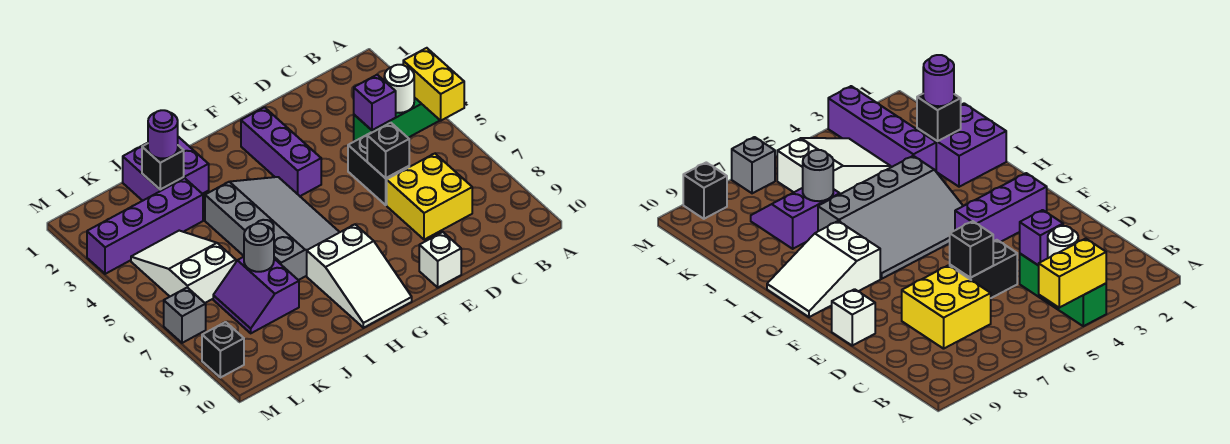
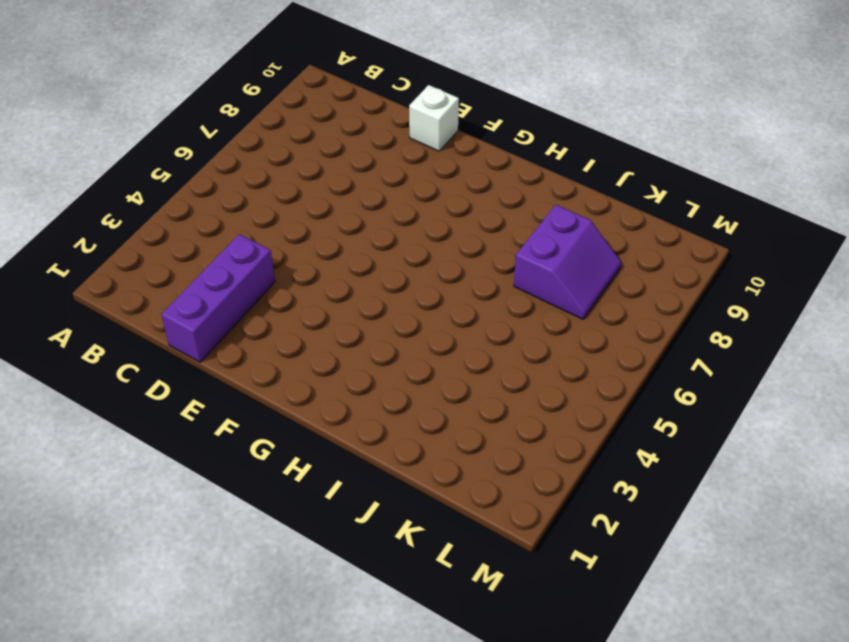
purple brick D1:D3 level 1 -> purple brick F2:F4 level 1
none -> green brick A4:C4 level 1
none -> yellow brick C7:D8 level 1
none -> black brick D5:D6 level 1

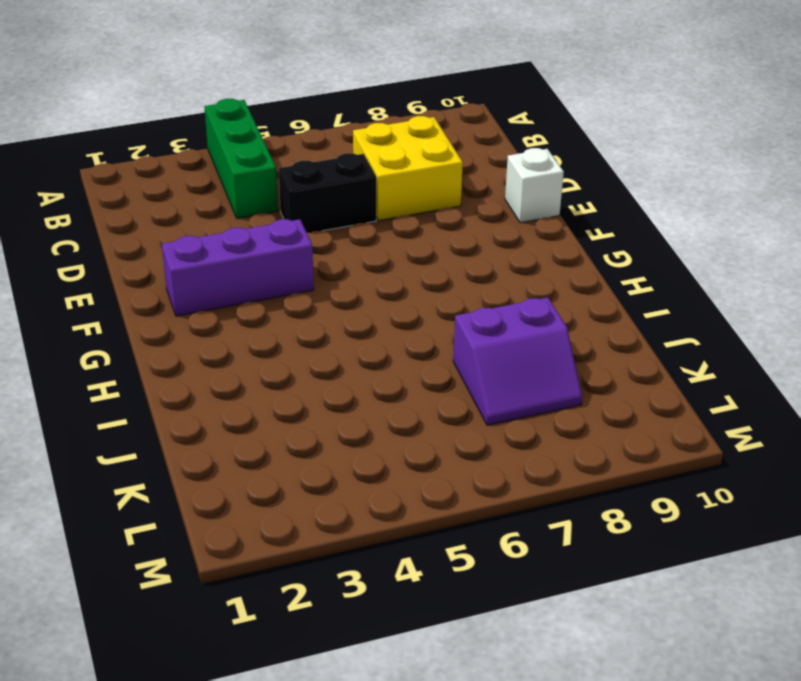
none -> grey slope G4:I7 level 1 top I
none -> white slope G8:H10 level 1 top 8
none -> purple brick I1:J2 level 1

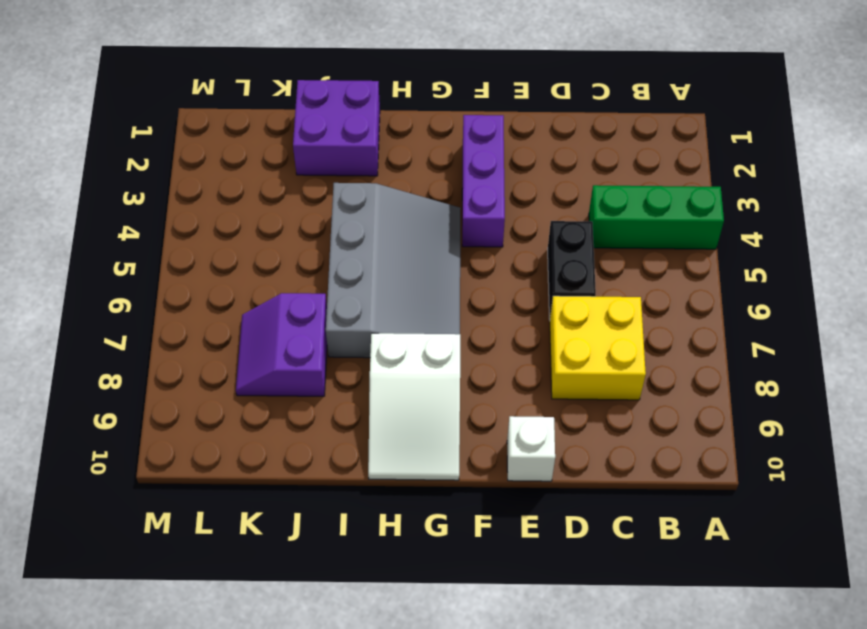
none -> purple brick J3:M3 level 1
none -> white slope K4:L6 level 1 top 6
none -> grey brick M7 level 1

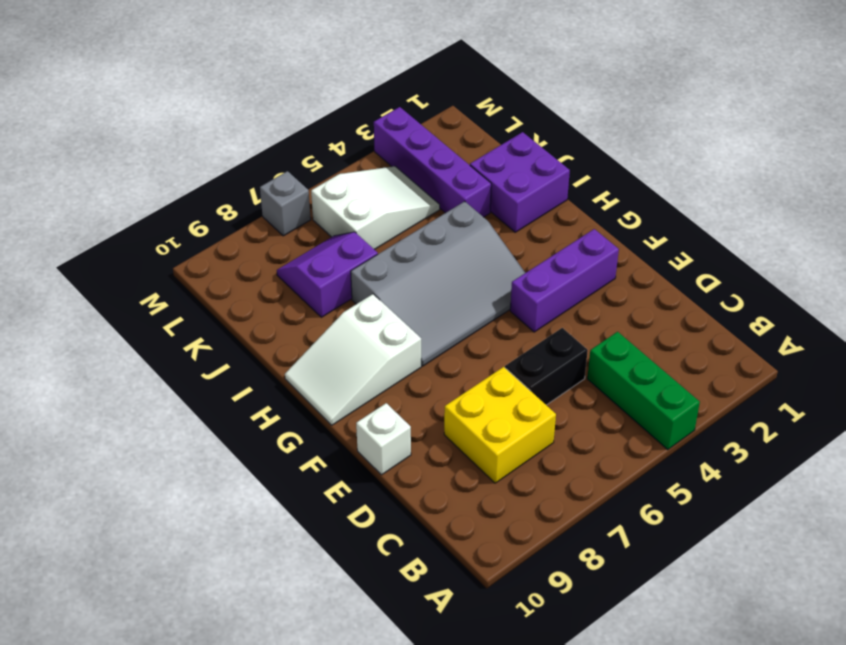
none -> black brick M9 level 1
none -> yellow brick A4:A5 level 2
none -> white round brick B4 level 2

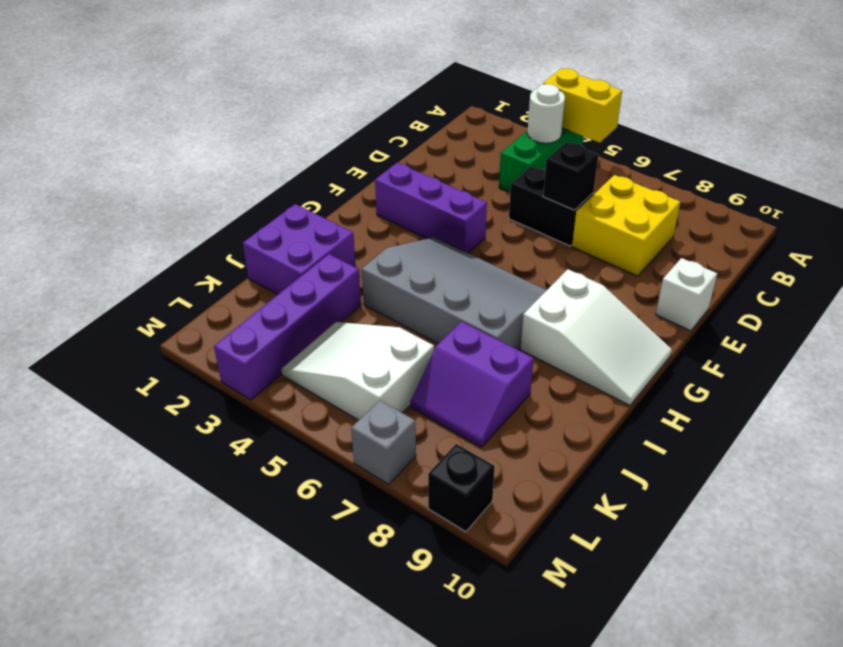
none -> purple brick C4 level 2
none -> black brick J2 level 2
none -> grey round brick J7 level 2

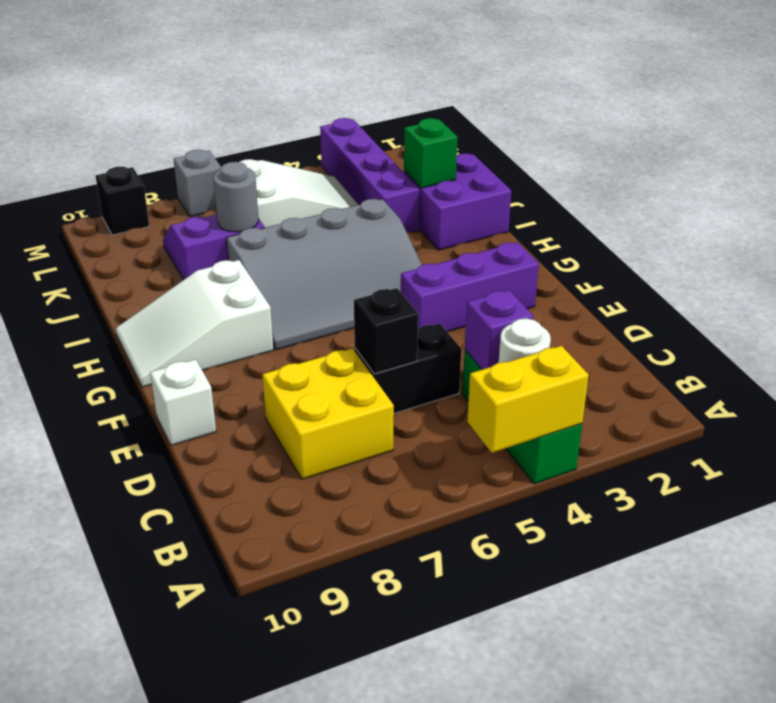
green brick J2 level 2 -> black brick J2 level 2
none -> purple round brick J2 level 3

